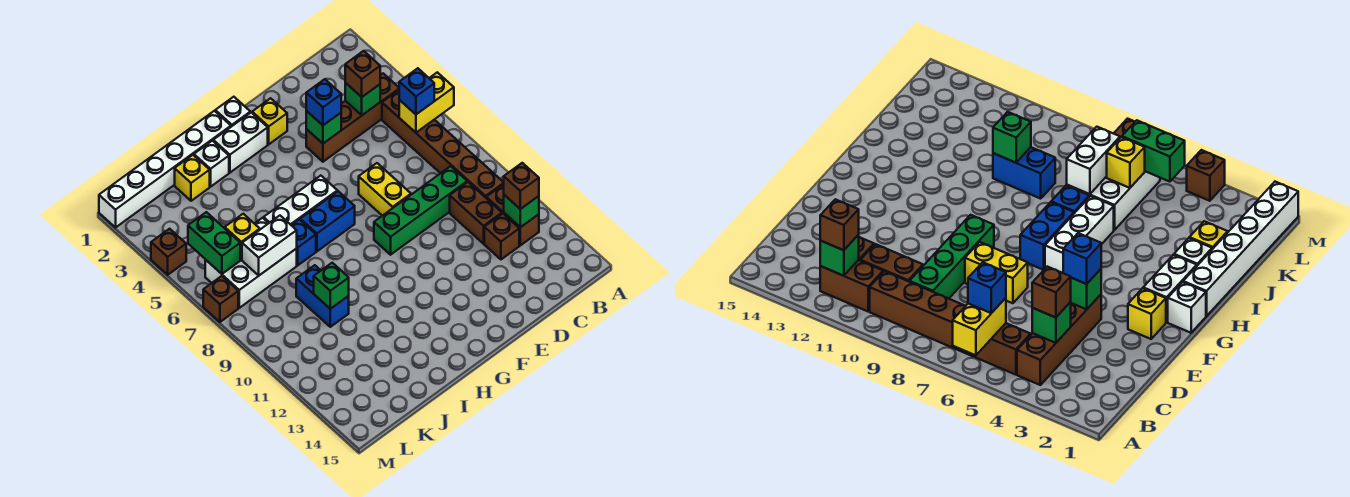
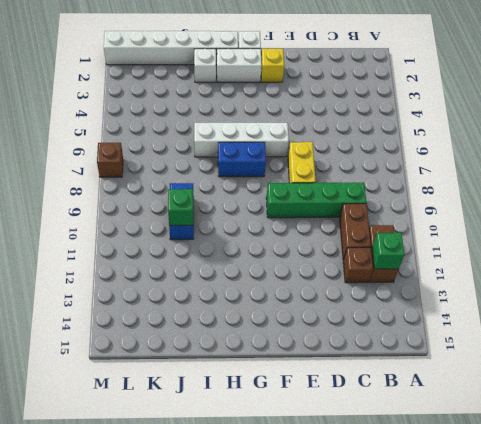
white brick F6:I6 level 1 -> white brick G6:I6 level 1
none -> brown brick B4:E4 level 1
none -> brown brick B5:B10 level 1
none -> blue brick I7 level 1
none -> yellow brick J2 level 1

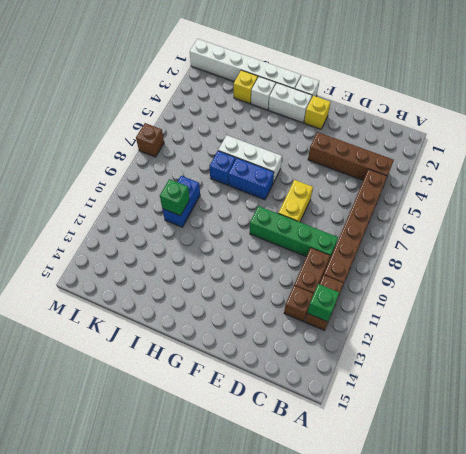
none -> white brick J6:L7 level 1
none -> brown brick M4 level 1
none -> yellow brick A6:B6 level 2
none -> green brick C4 level 2

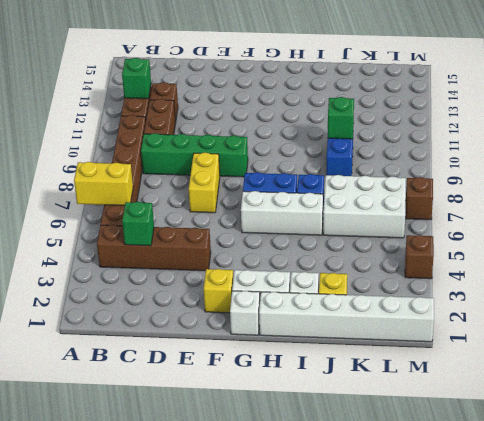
none -> green brick E4 level 2
none -> white brick J7:K7 level 2
none -> yellow brick K6 level 2
none -> green brick L5:L6 level 2

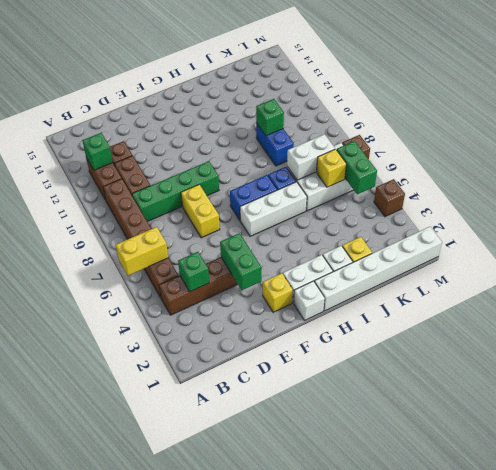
green brick E3:E4 level 2 -> green brick E4 level 2
none -> blue brick B6 level 3
none -> brown brick B12 level 3
none -> brown brick C4 level 3
none -> blue brick E4 level 3

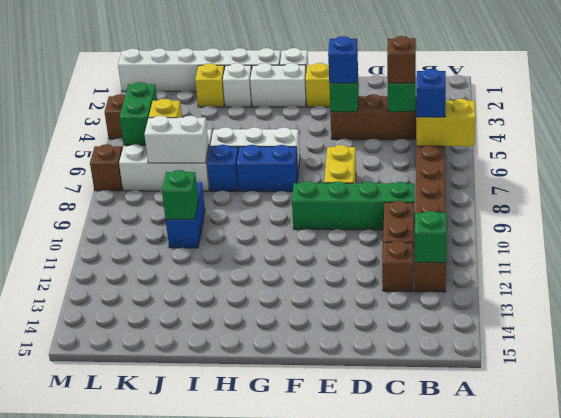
none -> brown brick B12 level 3

